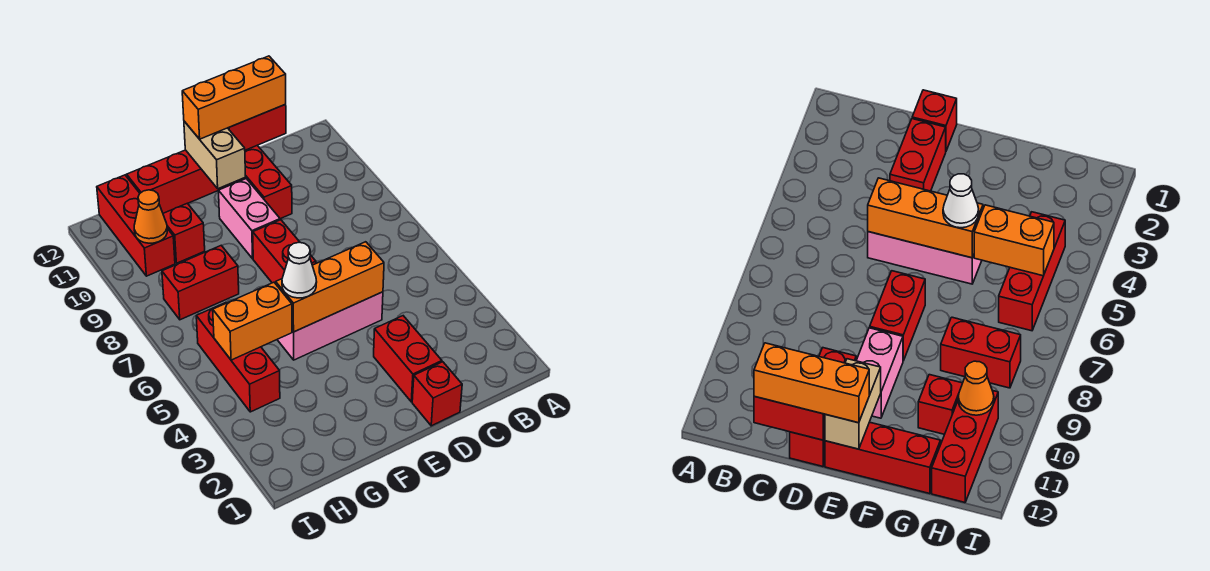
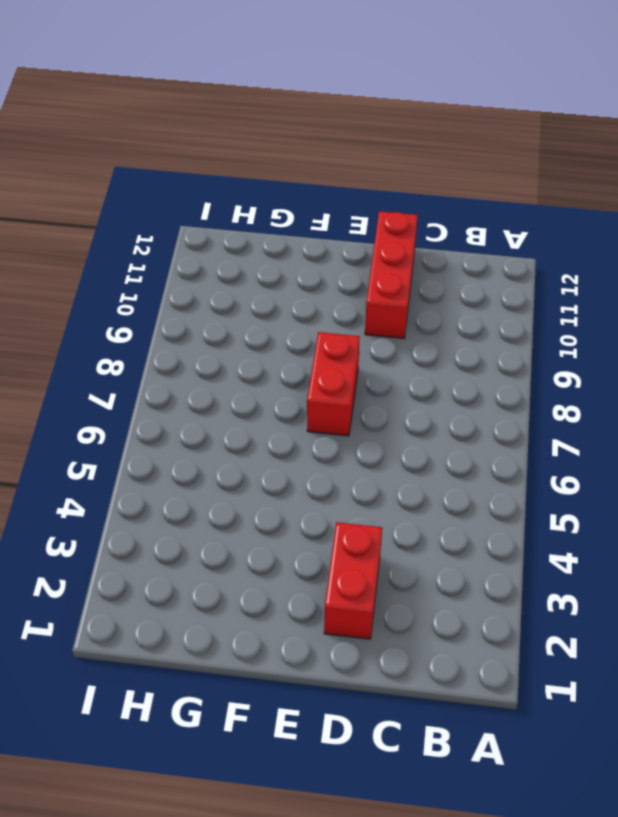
none -> red brick D1 level 1
none -> pink brick D5:F5 level 1
none -> pink brick E9:E10 level 1

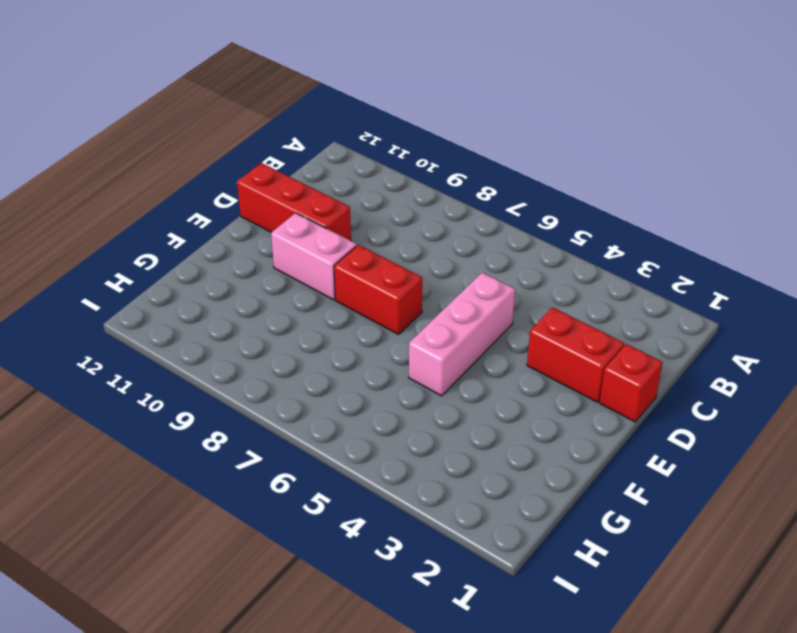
none -> red brick E12:G12 level 1
none -> red brick G8:H8 level 1
none -> red brick G10 level 1

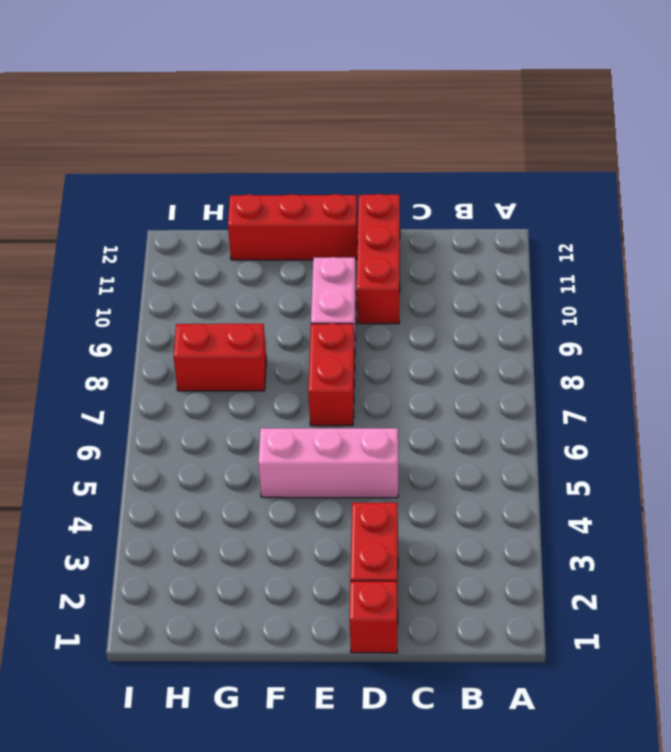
none -> red brick G10 level 1
none -> red brick H4:H6 level 1
none -> red brick H10:H12 level 1

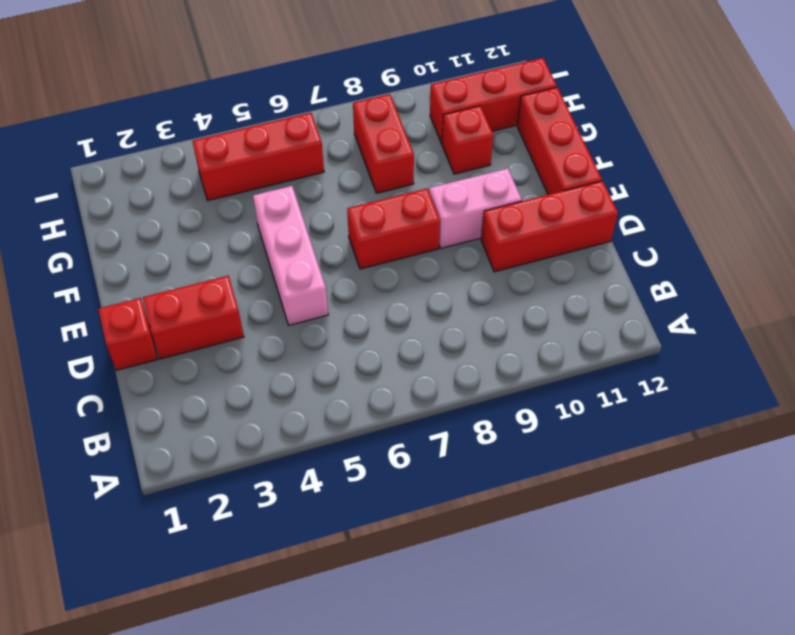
none -> red brick C12:D12 level 2
none -> orange brick D5:F5 level 2
none -> tan brick E11:E12 level 2

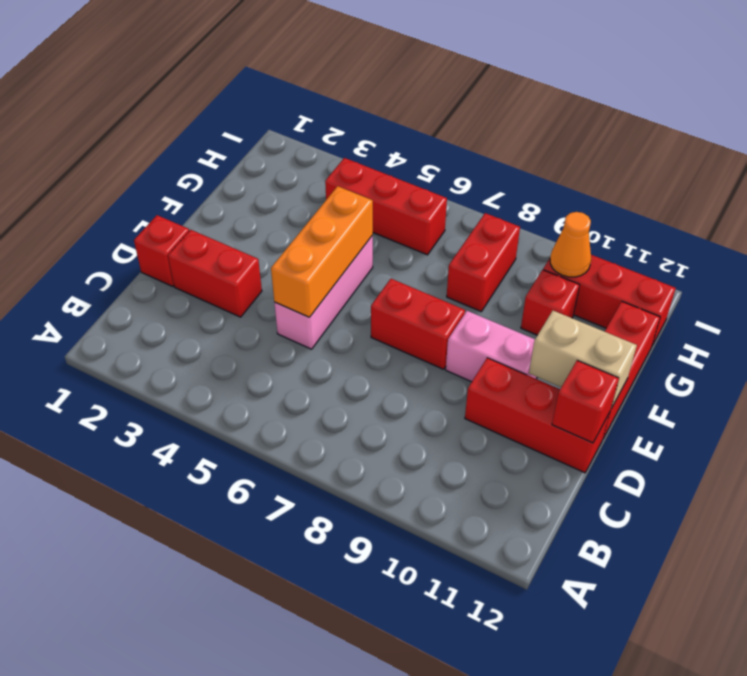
red brick D12 level 2 -> red brick C12:D12 level 2
none -> orange brick G5:H5 level 2
none -> orange brick C12:E12 level 3
none -> white cone F5 level 3

